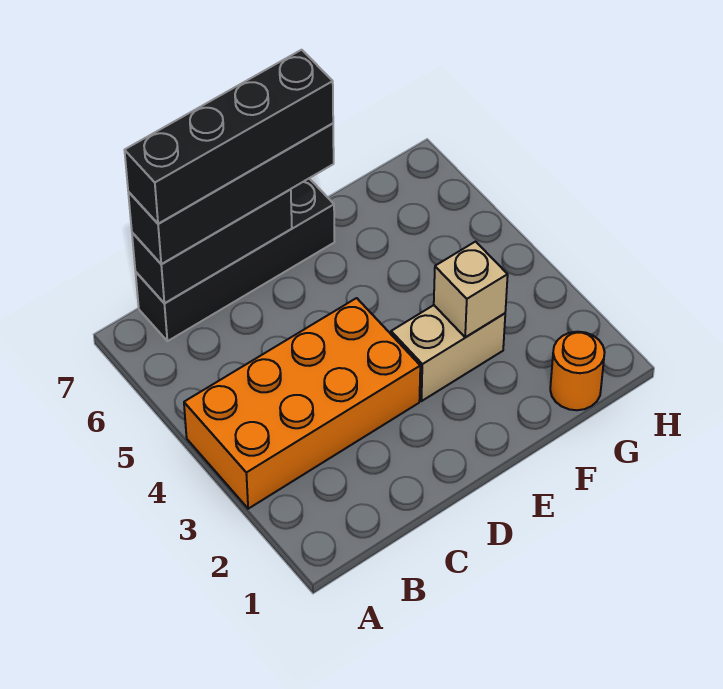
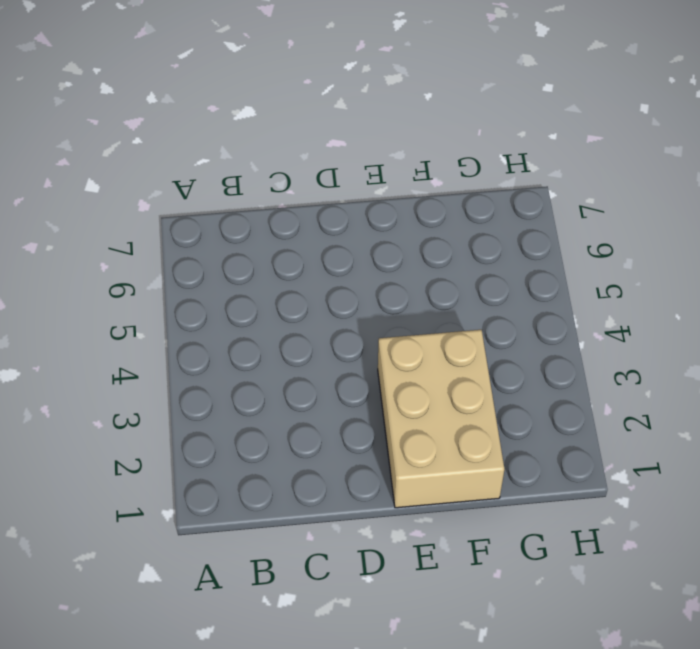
tan brick E1:F3 level 1 -> tan brick E3:F3 level 1
none -> orange brick A3:D4 level 1
none -> black brick B7:E7 level 1

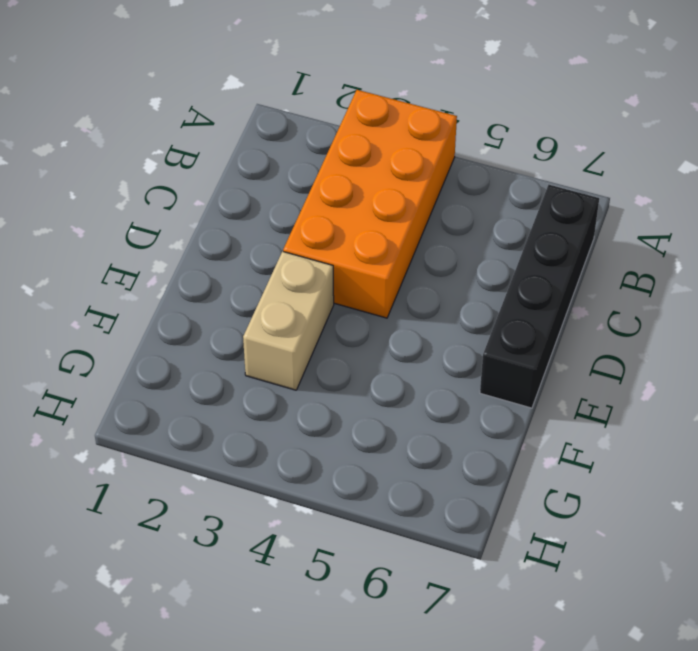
none -> orange round brick G1 level 1
none -> black brick B7:D7 level 2

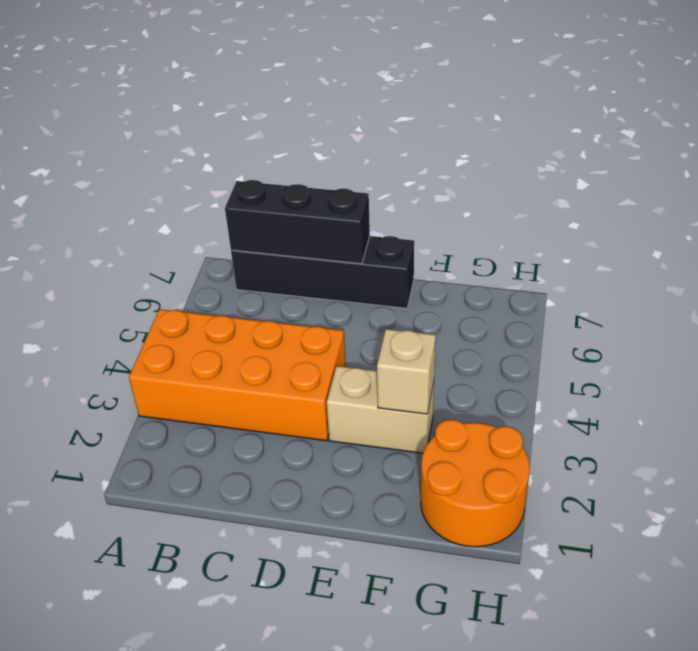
orange round brick G1:H2 level 1 -> orange round brick G1 level 1
none -> black brick B7:E7 level 3
none -> black brick B7:E7 level 4

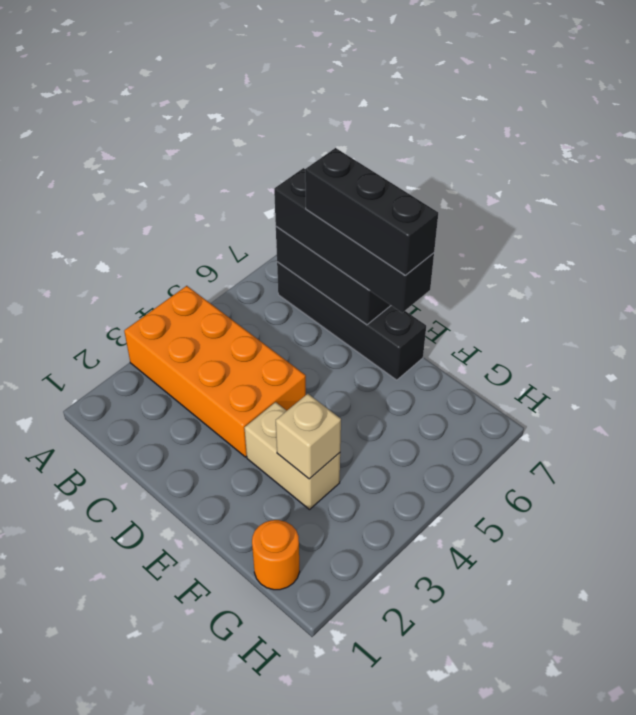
black brick C7:E7 level 4 -> black brick B7:E7 level 4

